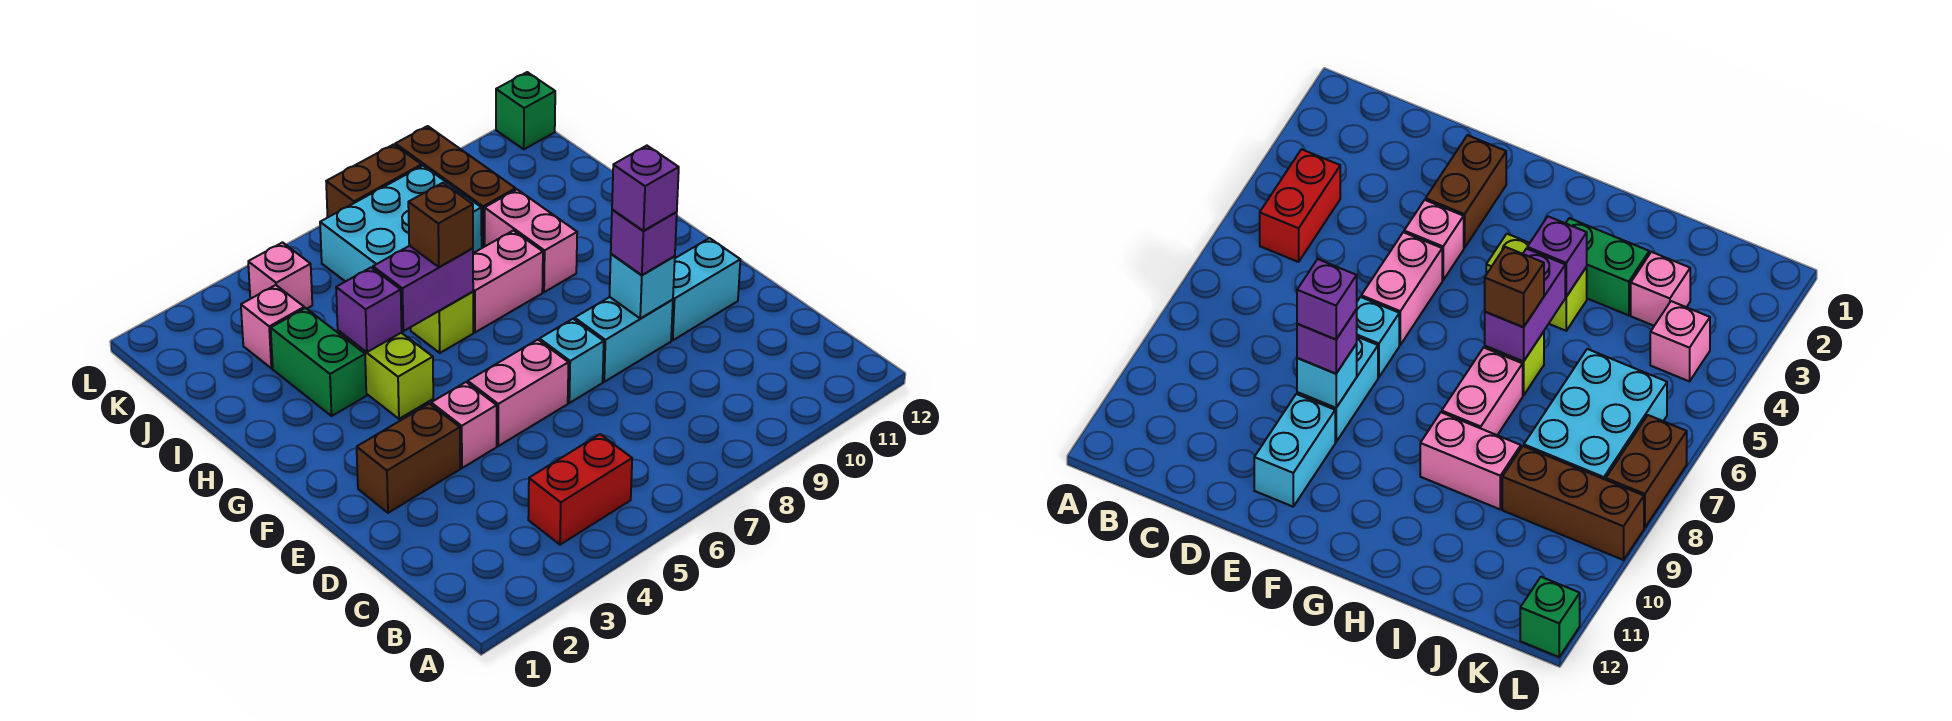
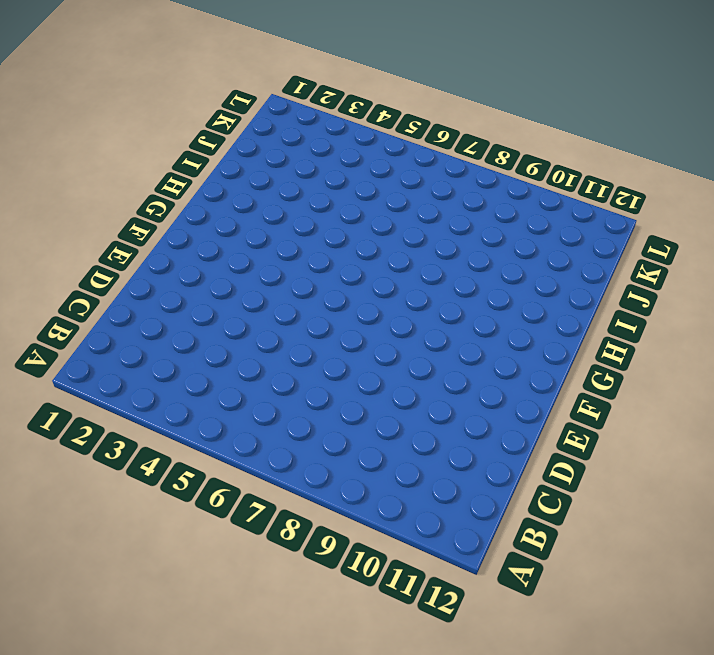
none -> red brick B4:B5 level 1
none -> brown brick E2:E3 level 1
none -> pink brick E4 level 1

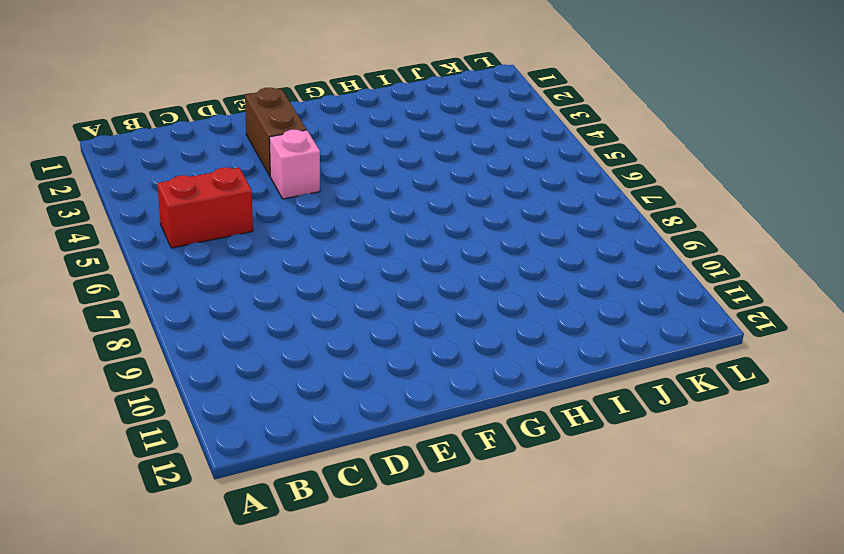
red brick B5:C5 level 1 -> red brick B4:B5 level 1
none -> pink brick E5:E6 level 1
none -> cyan brick E7 level 1
none -> cyan brick E8:E9 level 1

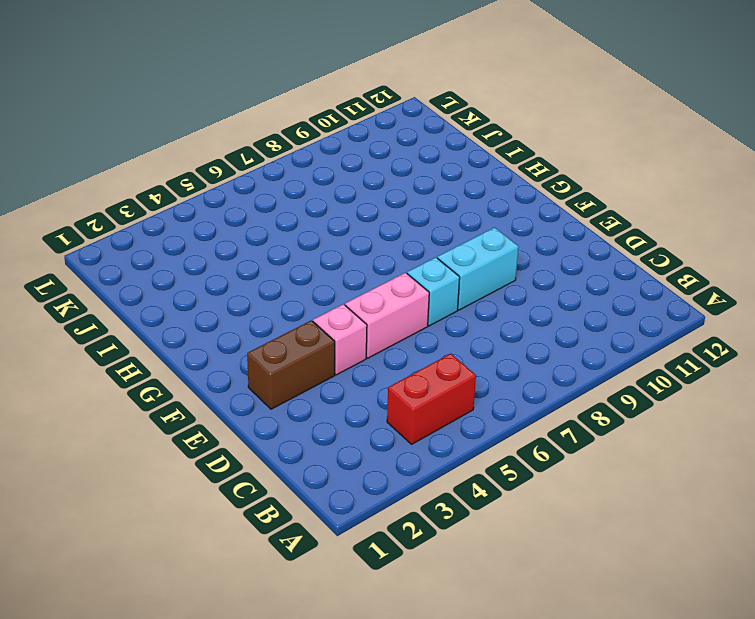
none -> cyan brick E10:E11 level 1
none -> lime brick G4:H4 level 1
none -> green brick H3:I3 level 1

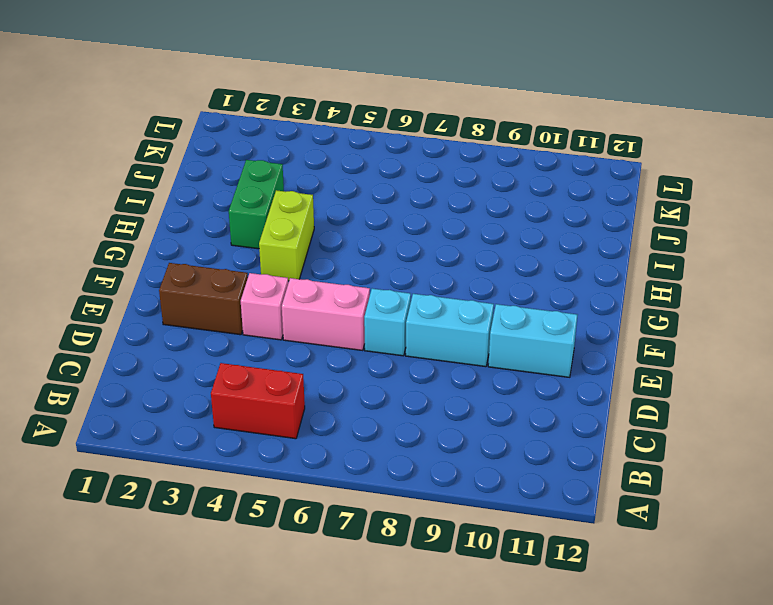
none -> lime brick H6 level 1
none -> pink brick H7:H8 level 1
none -> pink brick H9:I9 level 1

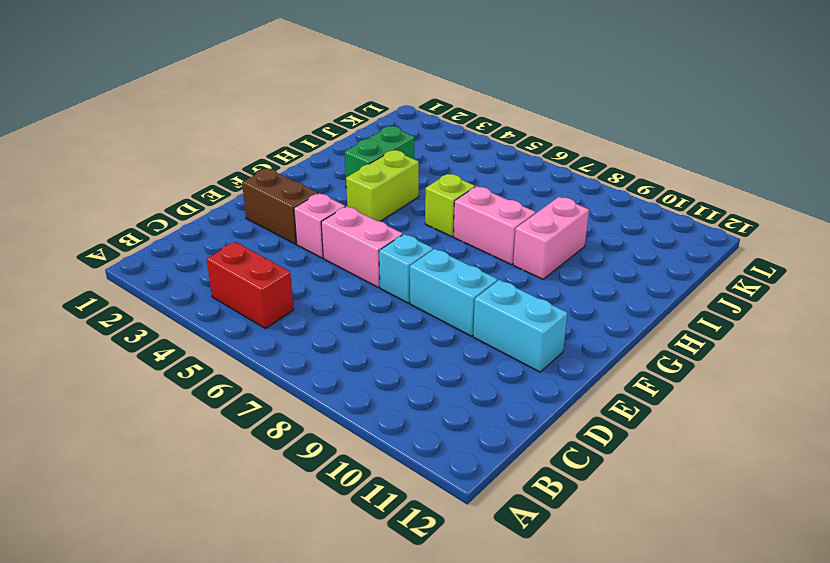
none -> pink brick J3 level 1
none -> cyan brick J6:K8 level 1
none -> brown brick J9:L9 level 1

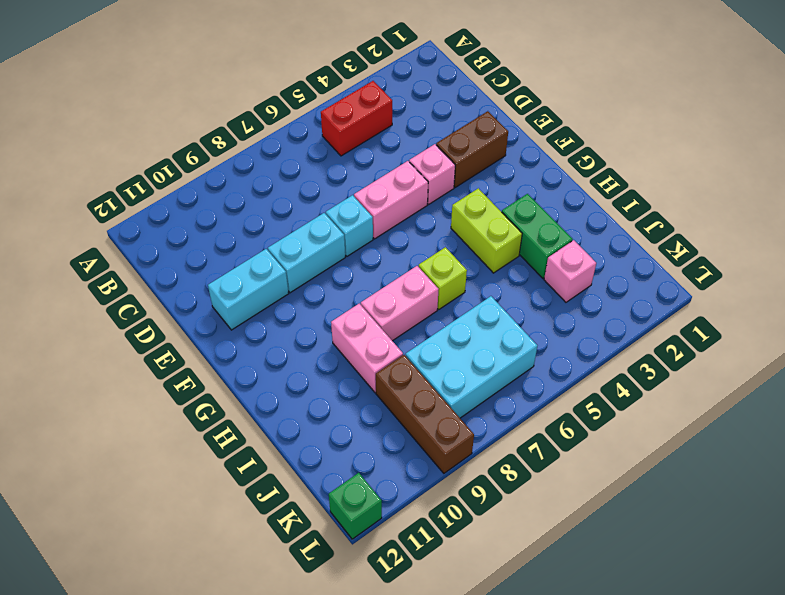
none -> pink brick K4 level 1
none -> brown brick L7:L8 level 1
none -> cyan brick E9 level 2

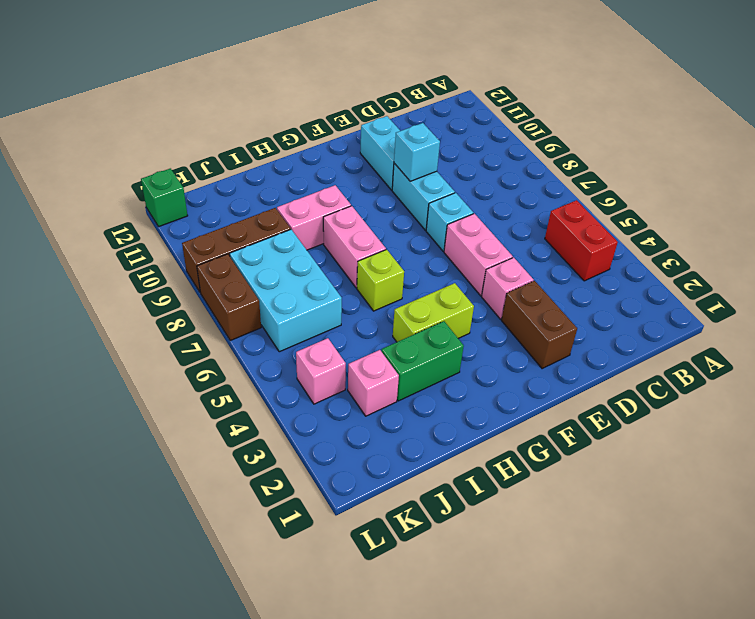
none -> purple brick H4 level 2
none -> purple brick H5:H6 level 2
none -> purple brick E9 level 3

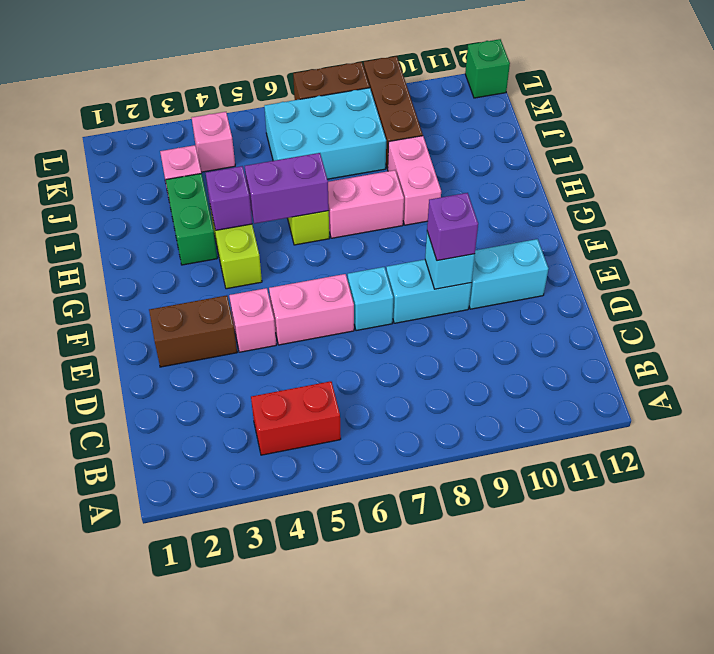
none -> brown brick H6 level 3
none -> purple brick E9 level 4

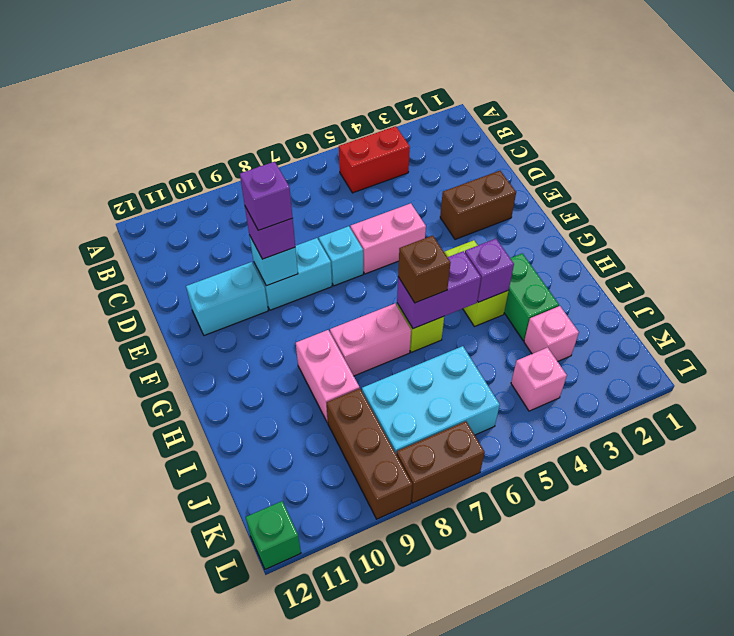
none -> pink brick E4 level 1

